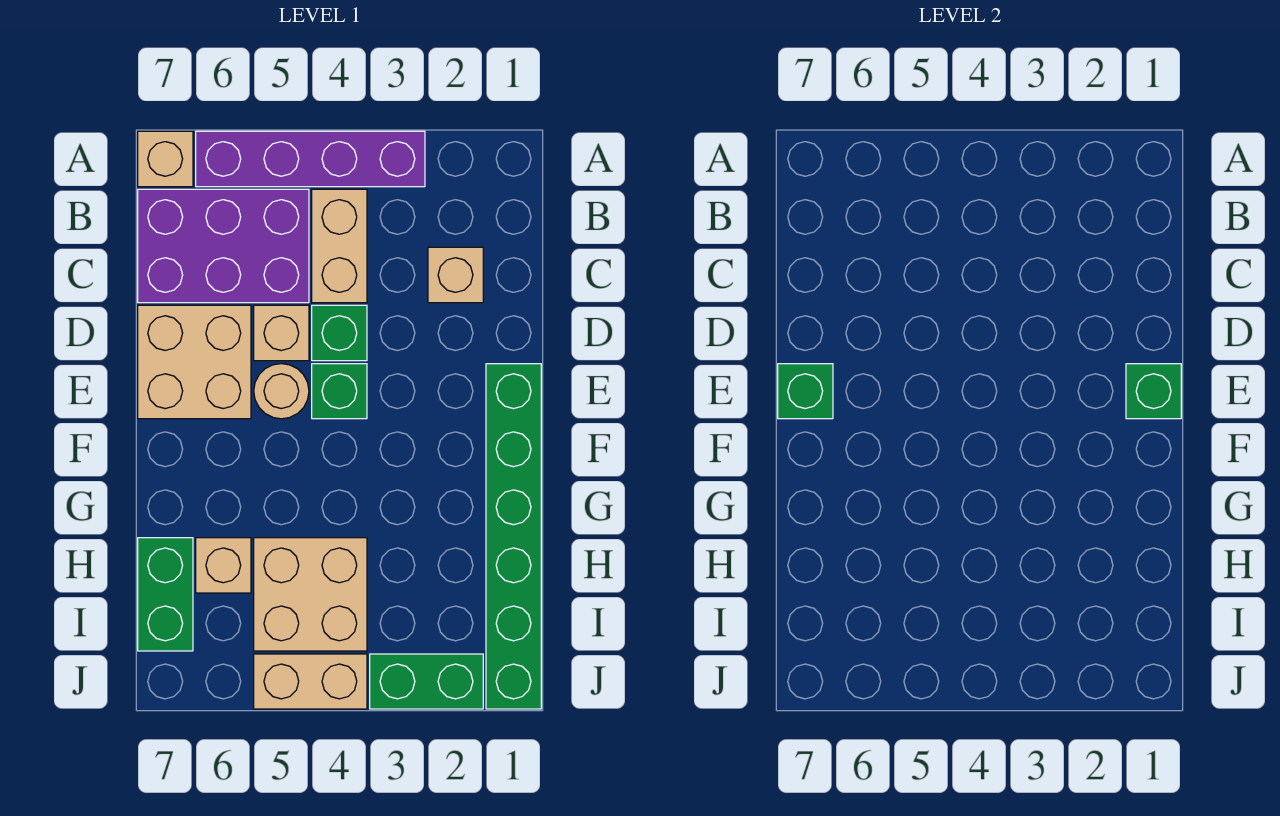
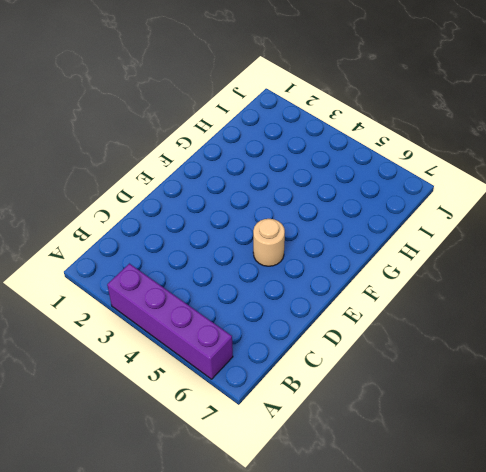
none -> tan brick A7 level 1
none -> tan brick B4:C4 level 1
none -> purple brick B5:C7 level 1

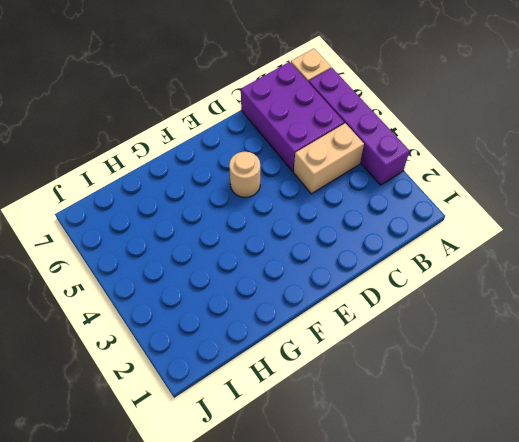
none -> tan brick C2 level 1
none -> green brick D4 level 1
none -> tan brick D5 level 1

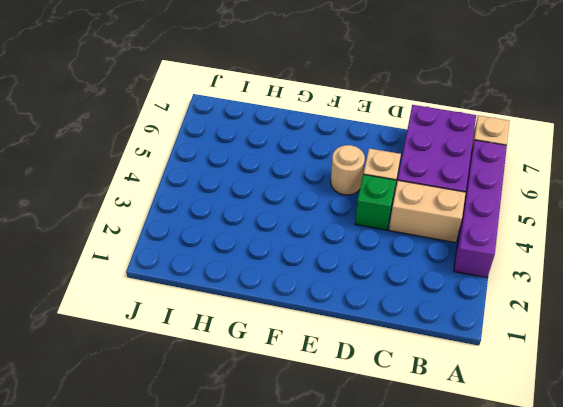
none -> tan brick C2 level 1
none -> tan brick D6:E7 level 1
none -> green brick E1:J1 level 1

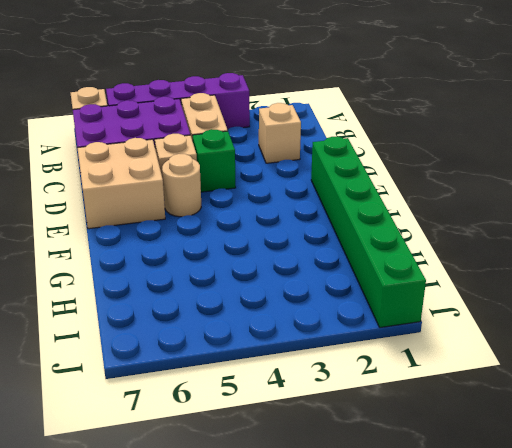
none -> green brick E4 level 1
none -> tan brick H4:I5 level 1
none -> tan brick H6 level 1

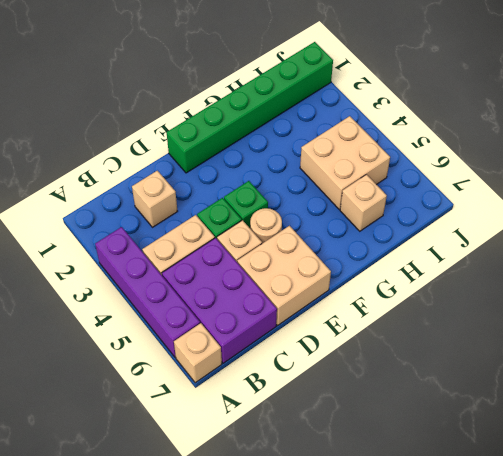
none -> green brick H7:I7 level 1
none -> green brick J2:J3 level 1
none -> tan brick J4:J5 level 1

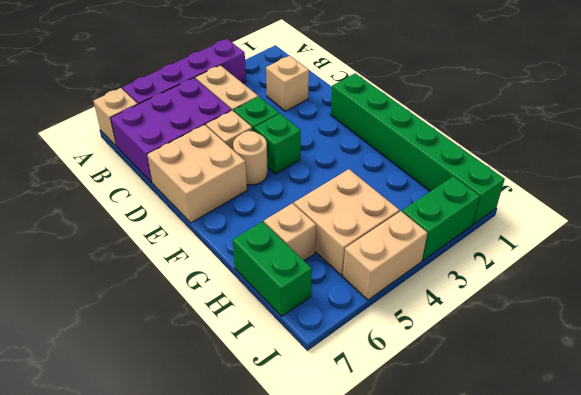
none -> green brick E1 level 2
none -> green brick E7 level 2

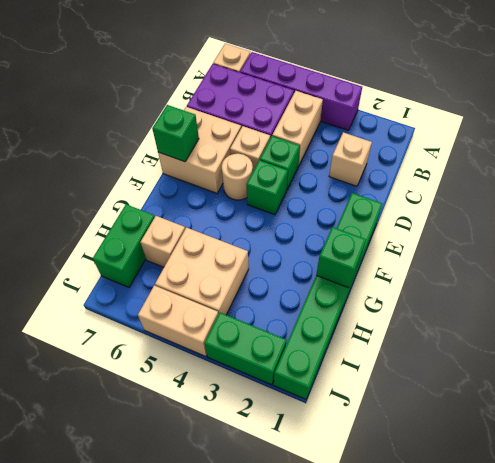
green brick G1 level 2 -> green brick E1 level 2

